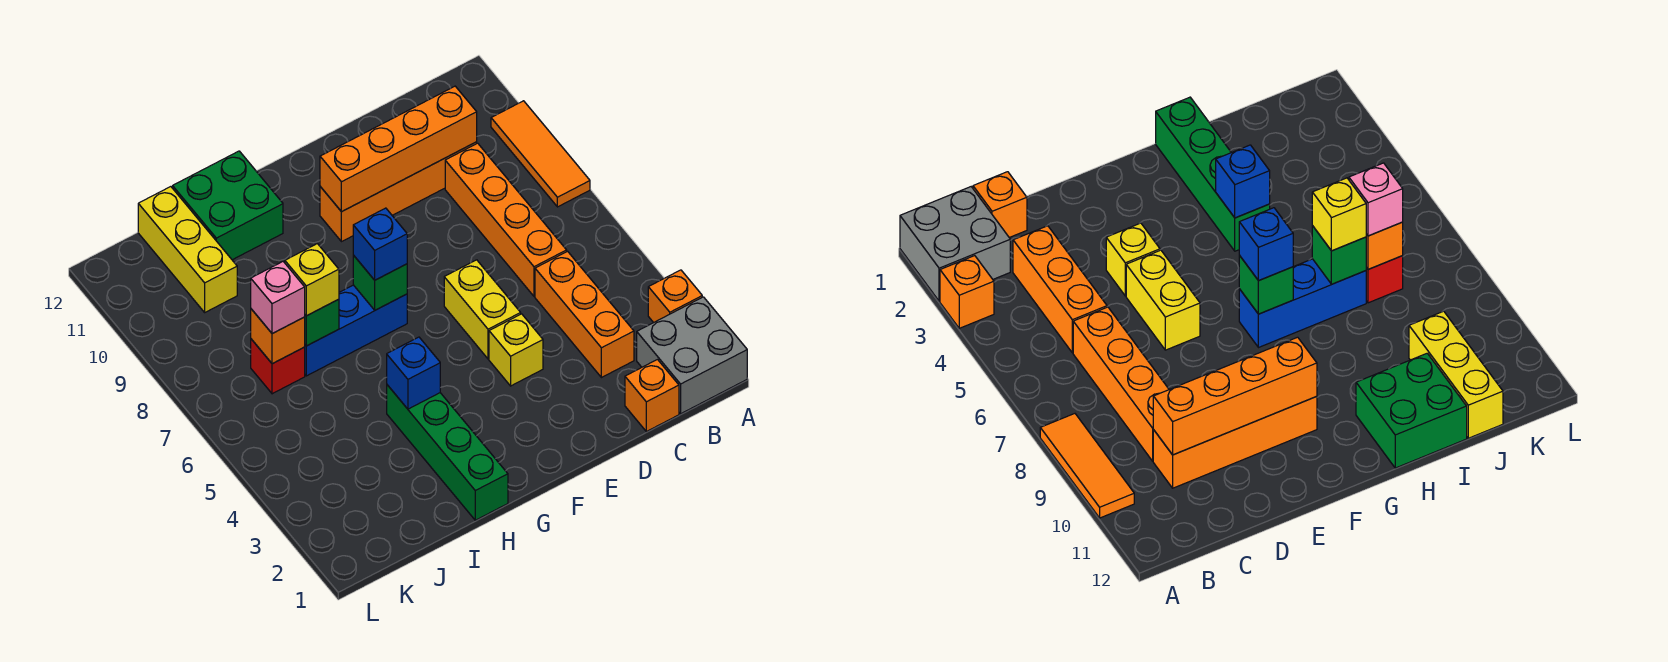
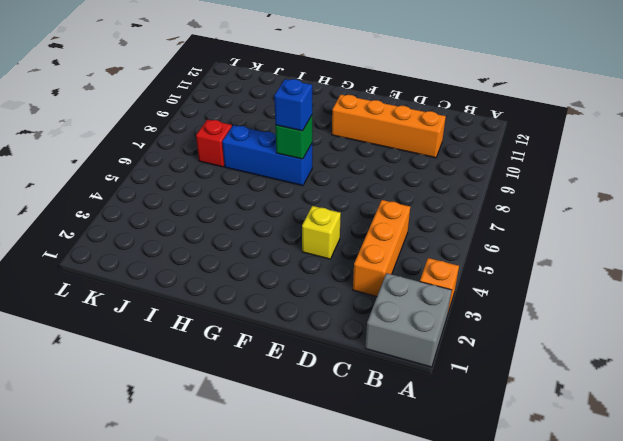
none -> orange tile A8:A10 level 1
none -> orange brick C1 level 1
none -> orange brick C6:C9 level 1

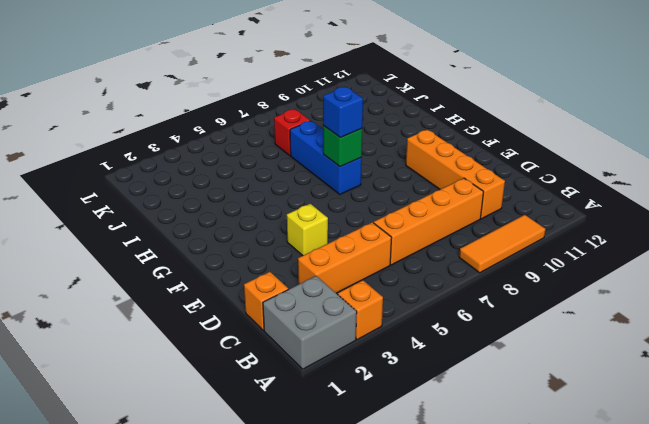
none -> yellow brick E5:E6 level 1
none -> green brick H1:H4 level 1
none -> green brick H11:I12 level 1

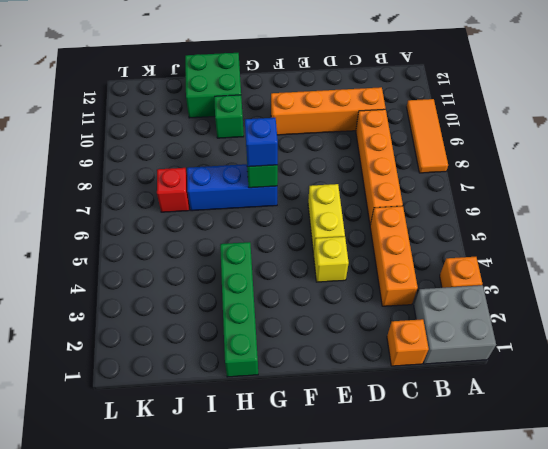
green brick H10 level 1 -> green brick I7 level 2
none -> yellow brick J10:J12 level 1
none -> orange brick C10:F10 level 2
none -> blue brick H4 level 2

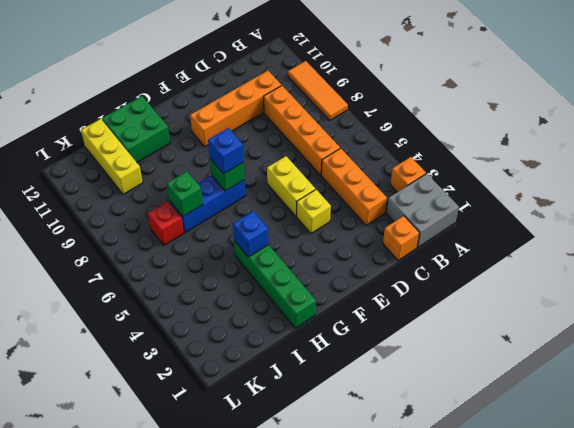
none -> orange brick C10:F10 level 2
none -> orange brick J7 level 2
none -> yellow brick I7 level 3

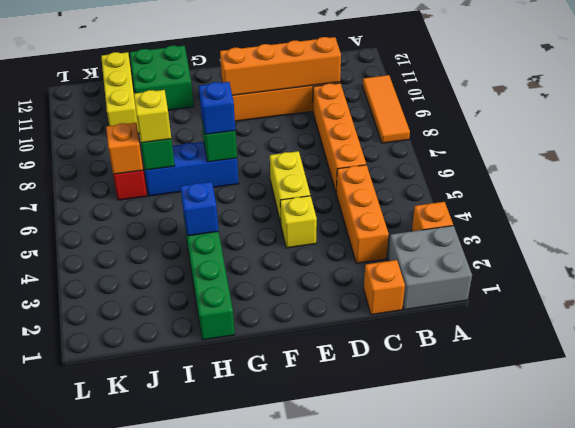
none -> pink brick J7 level 3

